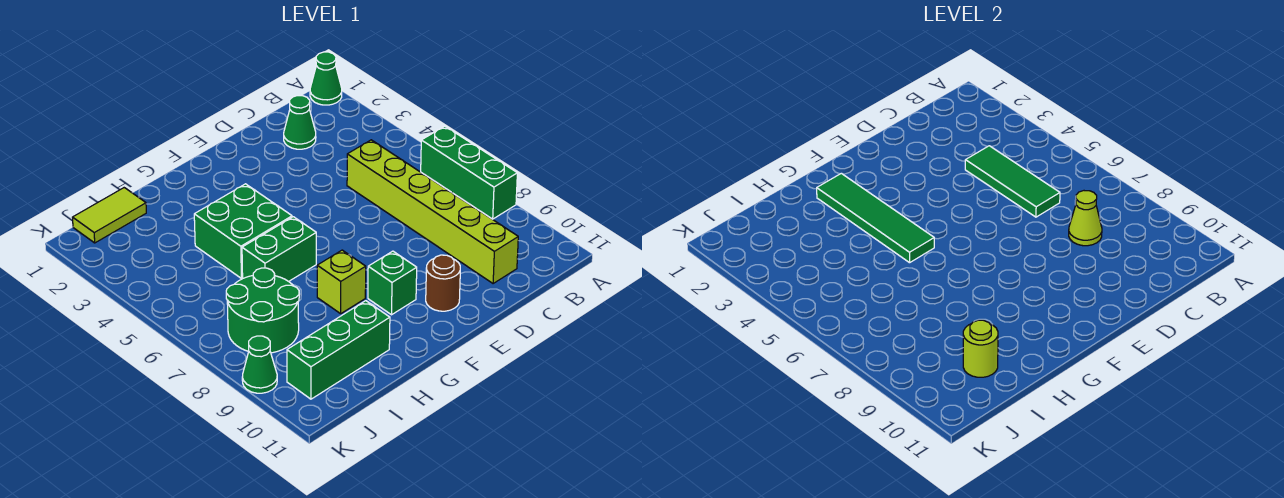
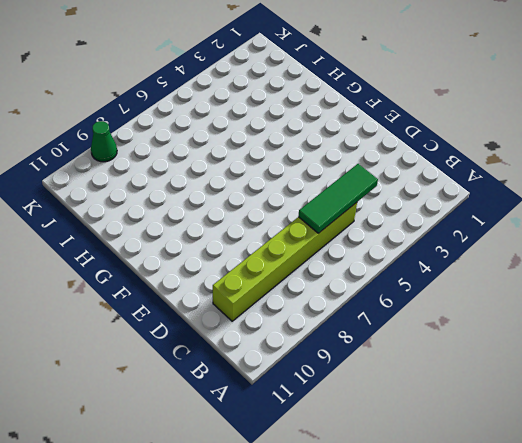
none -> green cone A1 level 1
none -> green brick A6:A8 level 1
none -> green cone C2 level 1

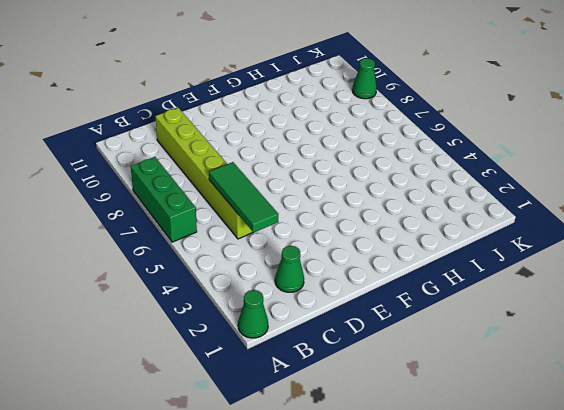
none -> brown round brick E10 level 1
none -> green brick F9 level 1
none -> green brick G4:H5 level 1

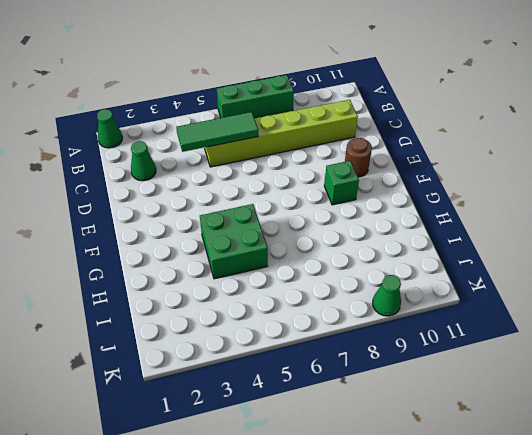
none -> green brick G6:H6 level 1
none -> lime brick G8 level 1
none -> green brick H10:J10 level 1

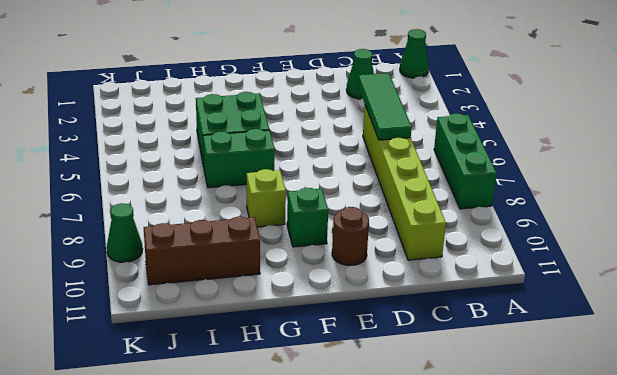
brown brick H10:J10 level 1 -> green brick H10:J10 level 1
none -> lime tile I1:J1 level 1
none -> green round brick I7:J8 level 1
none -> lime cone C8 level 2

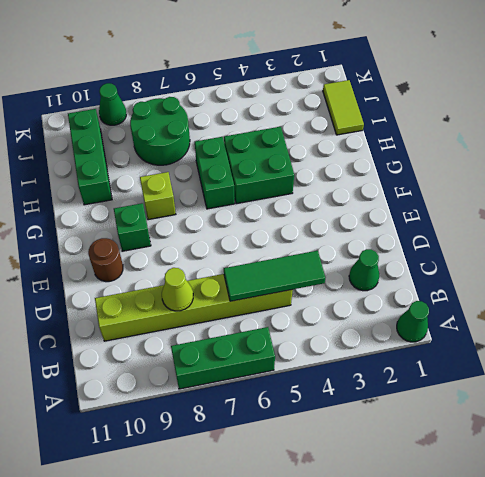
none -> green tile G2:G5 level 2
none -> lime round brick I10 level 2

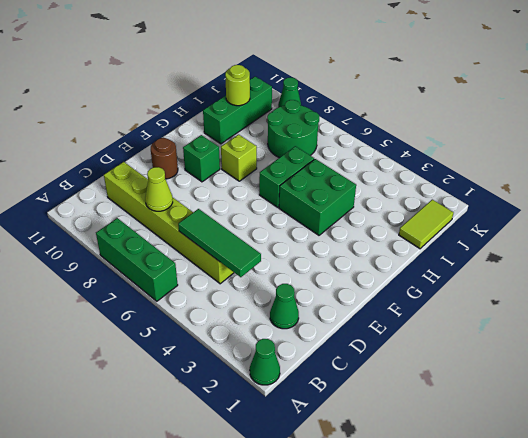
none -> green tile G2:G5 level 2

